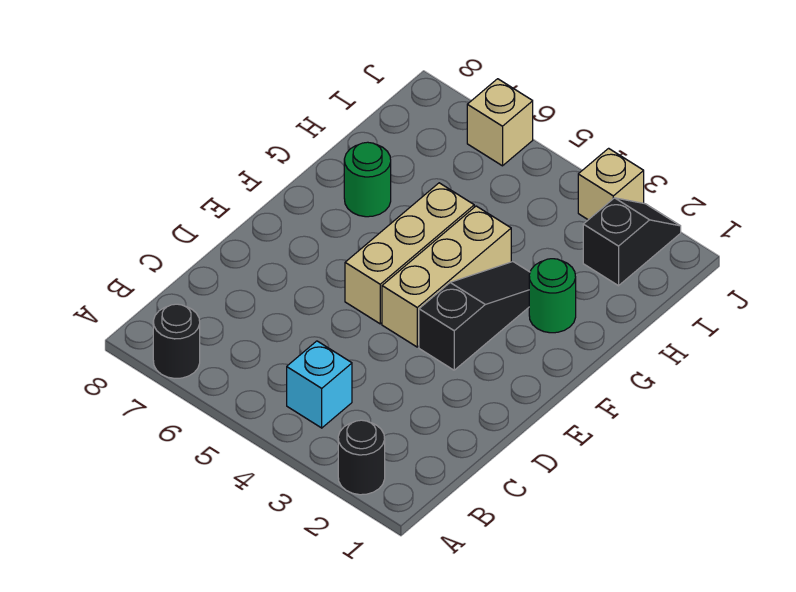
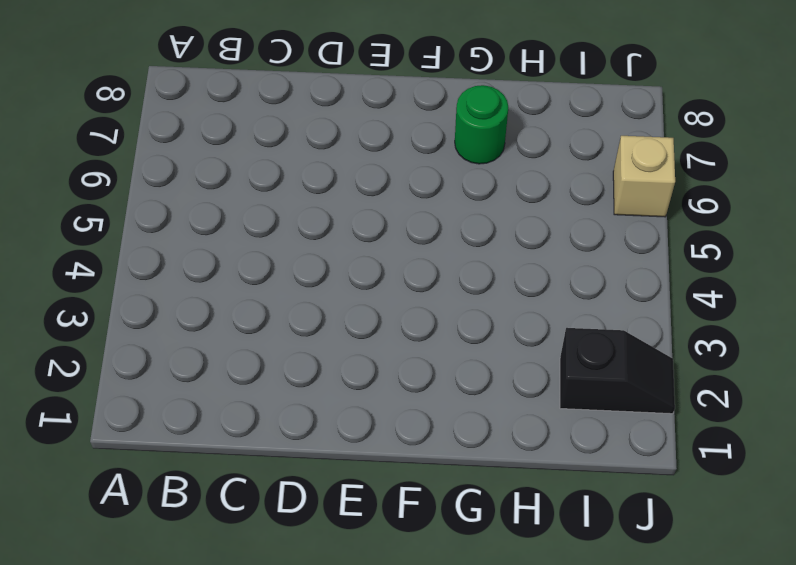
none -> black round brick A2 level 1
none -> black round brick A7 level 1

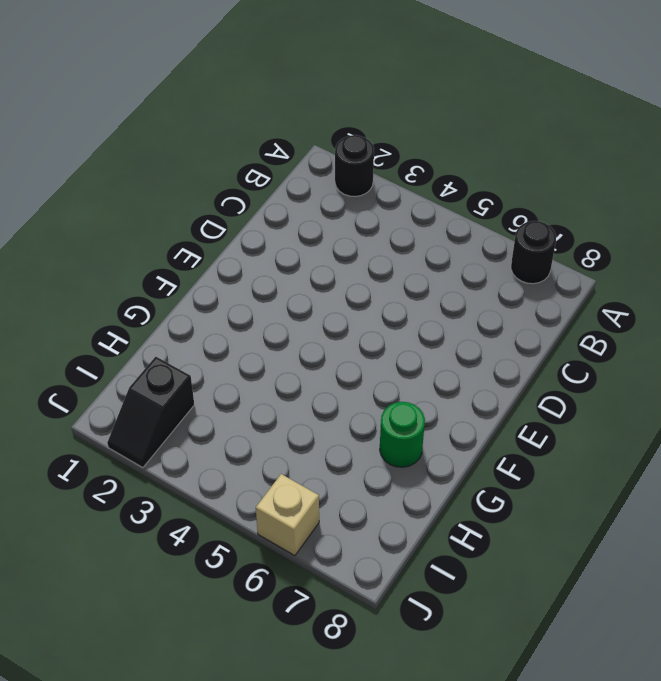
none -> cyan brick B4 level 1
none -> black slope E3:G3 level 1 top E

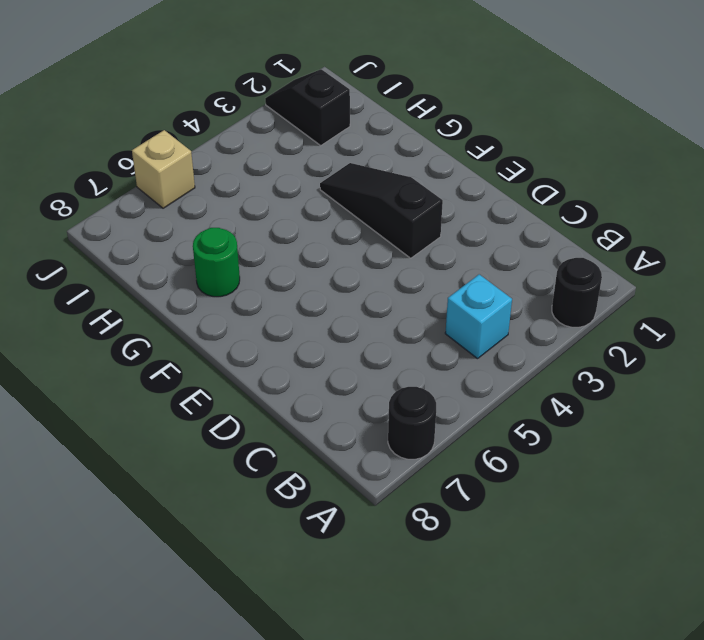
none -> tan brick E4:G4 level 1
none -> tan brick E5:G5 level 1

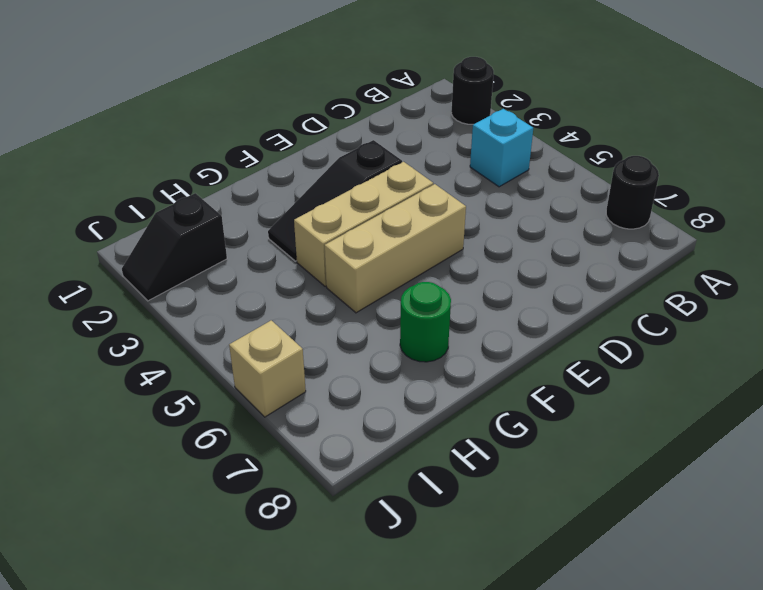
none -> green round brick G2 level 1
none -> tan brick J3 level 1

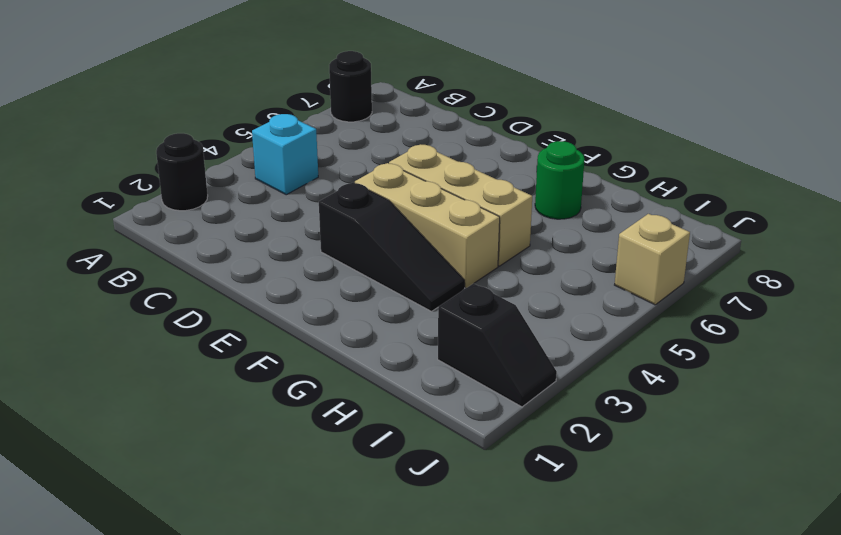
none -> green round brick G2 level 1
none -> tan brick J3 level 1

